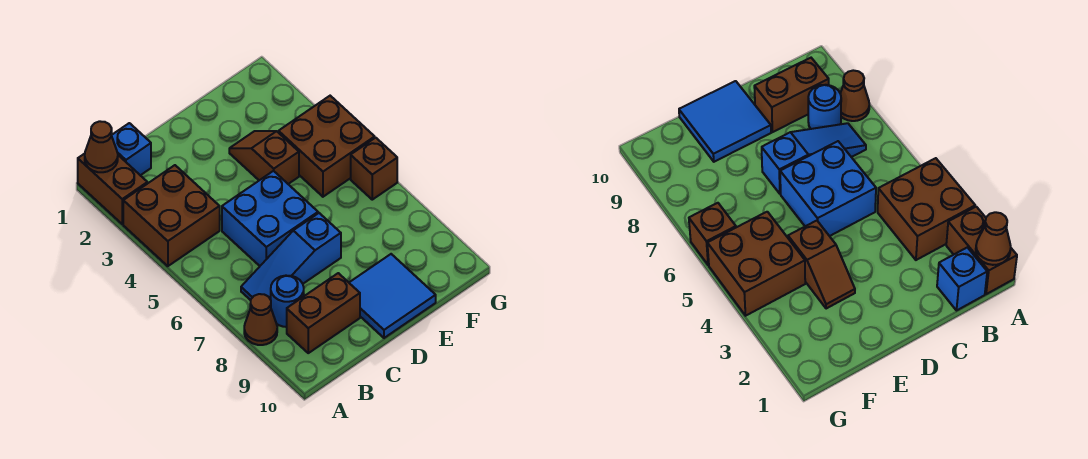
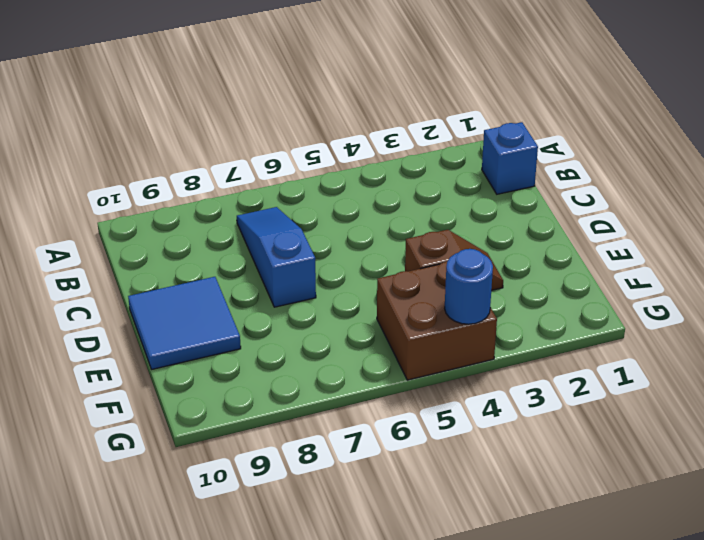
blue round brick G4 level 2 -> blue round brick B8 level 1
none -> brown brick A1:A2 level 1
none -> brown brick A3:B4 level 1
none -> brown cone A8 level 1

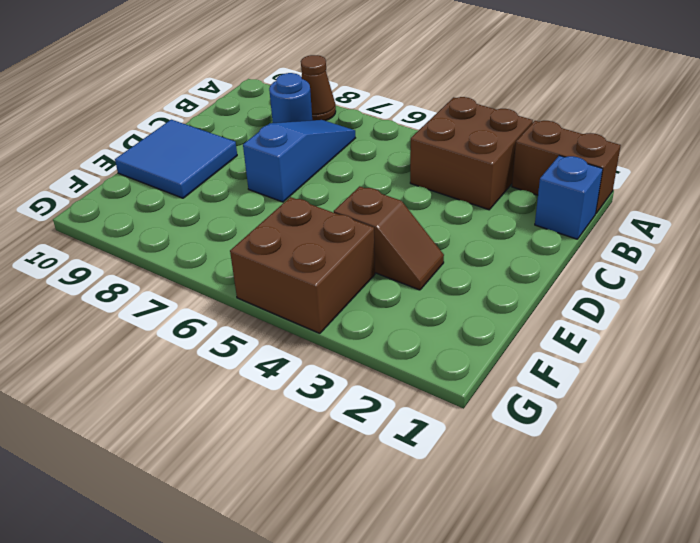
none -> brown brick B9:C9 level 1
none -> blue brick C5:D6 level 1
none -> brown brick G6 level 1

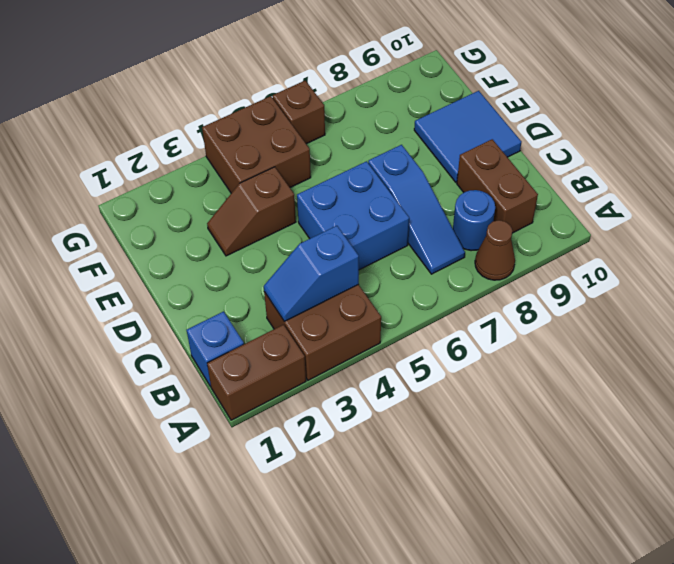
blue slope B3:B4 level 2 top 4 -> none
none -> brown cone A1 level 2

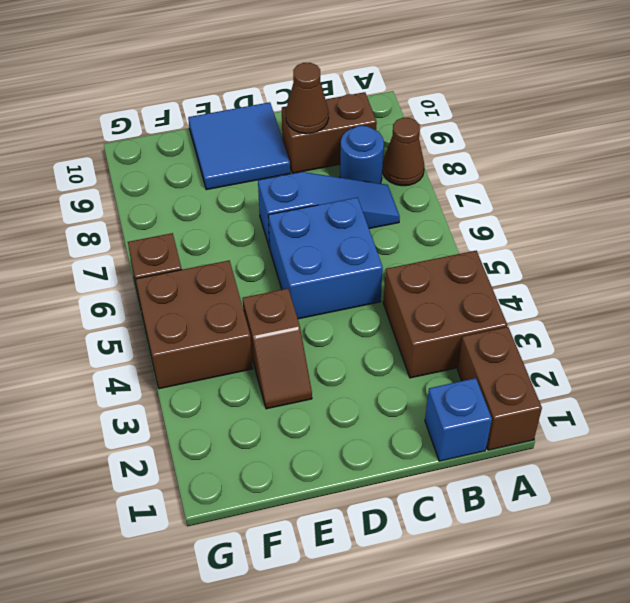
brown cone C9 level 2 -> brown cone A1 level 2

